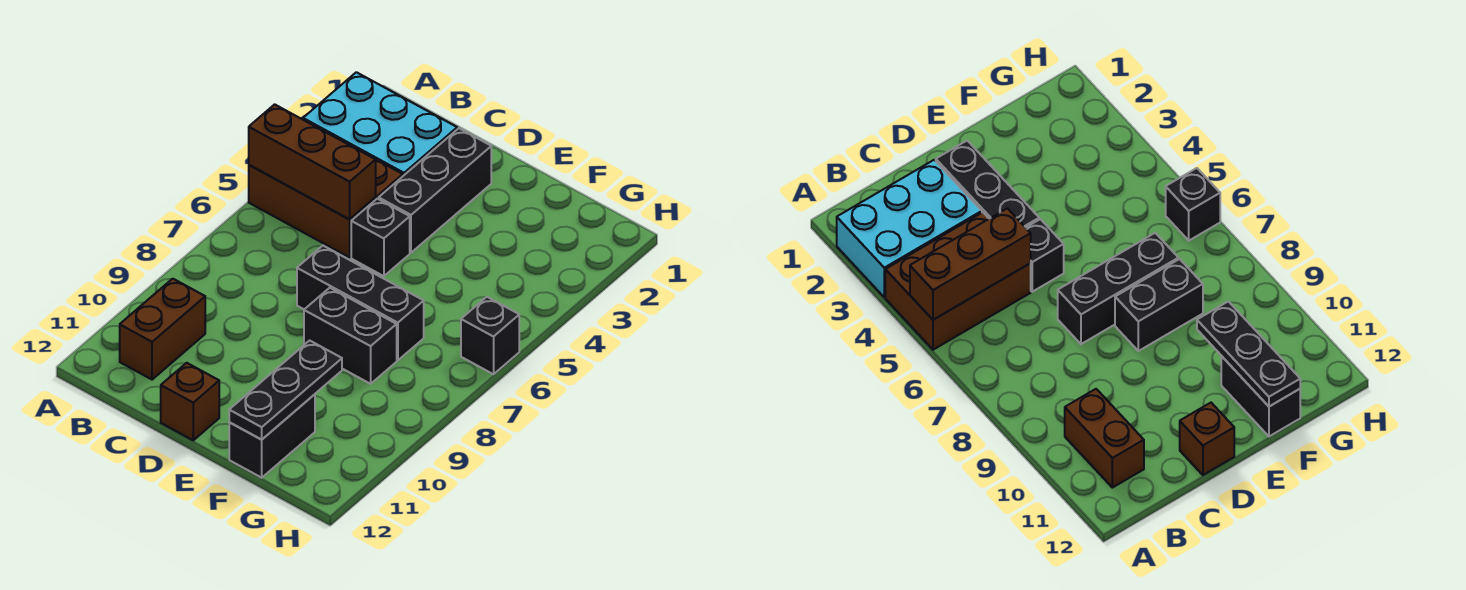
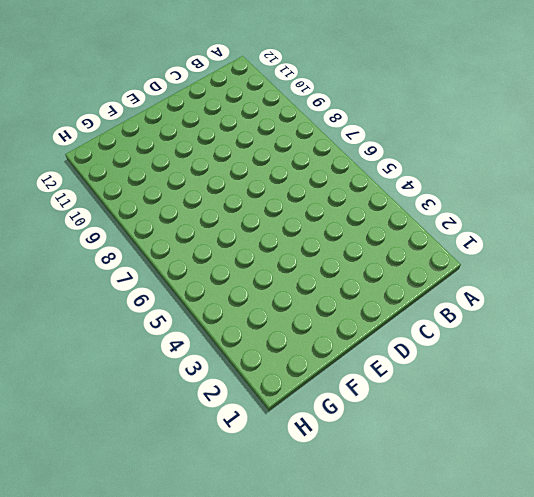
none -> cyan brick A2:C3 level 1
none -> brown brick A4:C5 level 1
none -> brown brick B10:B11 level 1

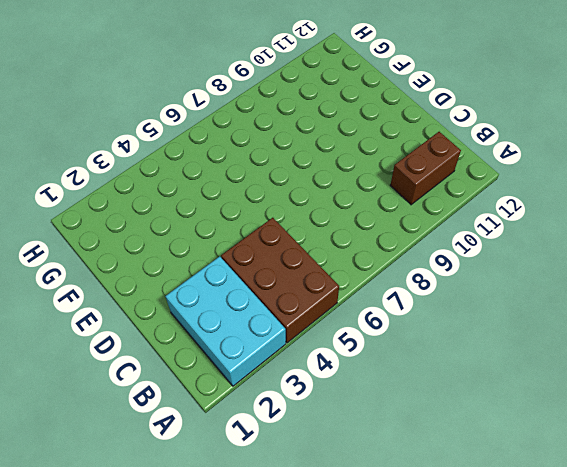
none -> black brick D2:D4 level 1
none -> black brick D5 level 1
none -> black brick D7:F7 level 1

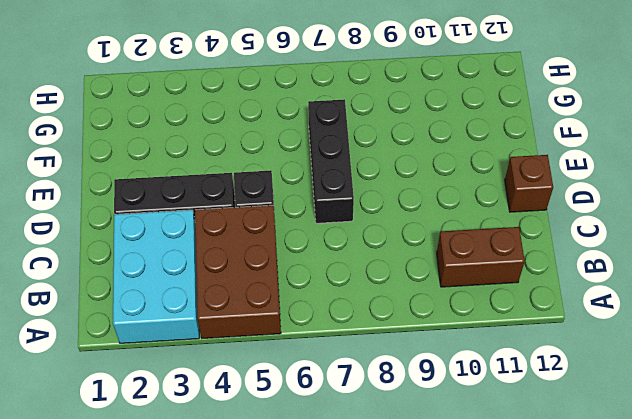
none -> black brick E8:F8 level 1
none -> black brick F11:F12 level 1
none -> black brick H6 level 1

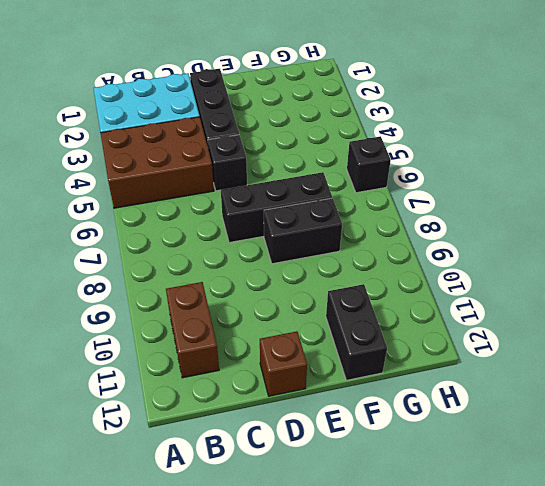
none -> brown brick A5:C5 level 2
none -> black plate F10:F12 level 2

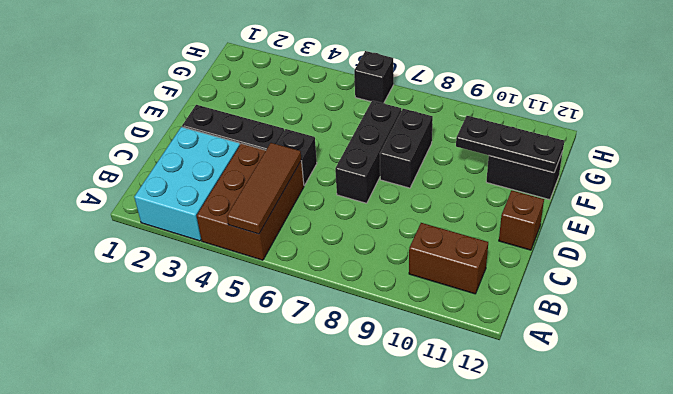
brown tile A5:C5 level 2 -> brown brick A5:C5 level 2

